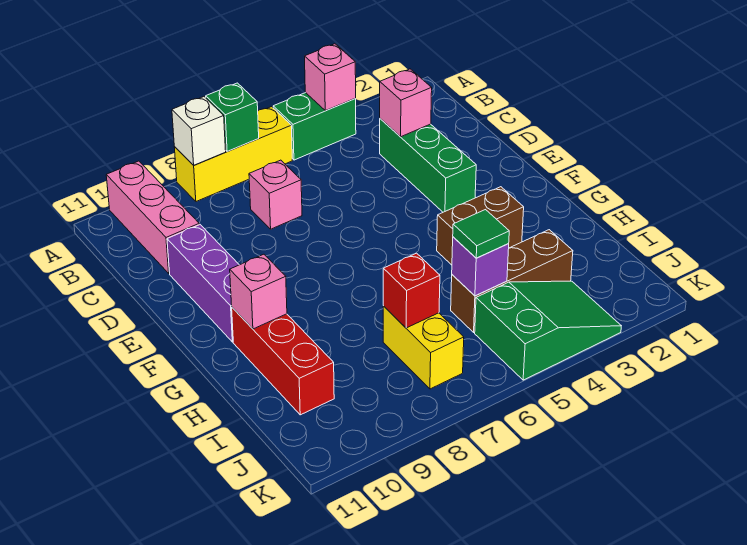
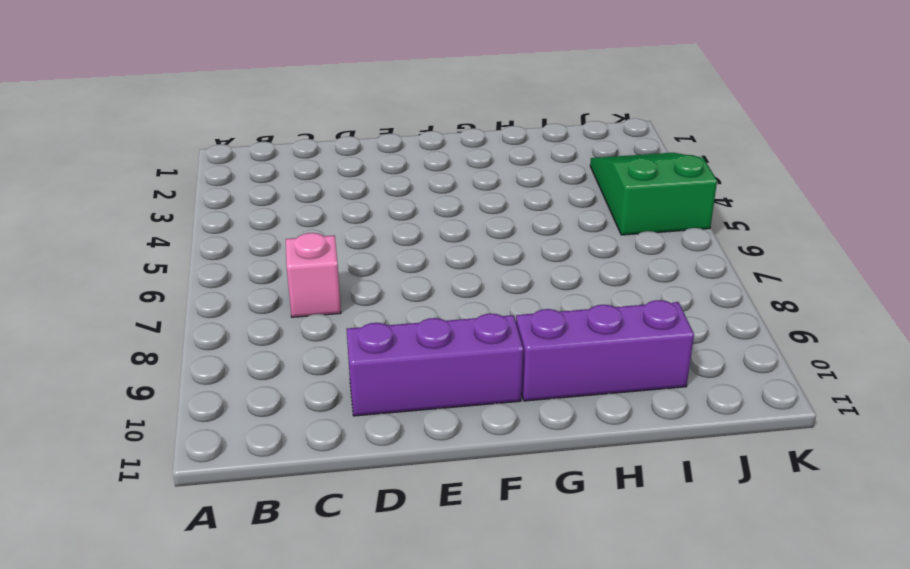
purple brick G10:I10 level 1 -> red brick G10:I10 level 1
none -> green brick A4:A5 level 1
none -> yellow brick A6:A8 level 1
none -> pink brick A10:C10 level 1

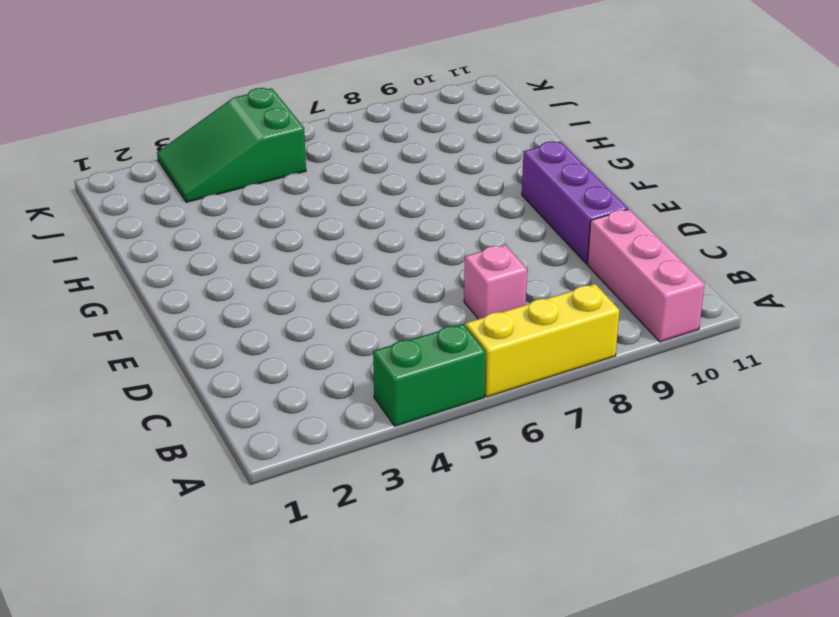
none -> green brick C3:E3 level 1
none -> brown brick G3:G4 level 1
none -> red brick G10:I10 level 1

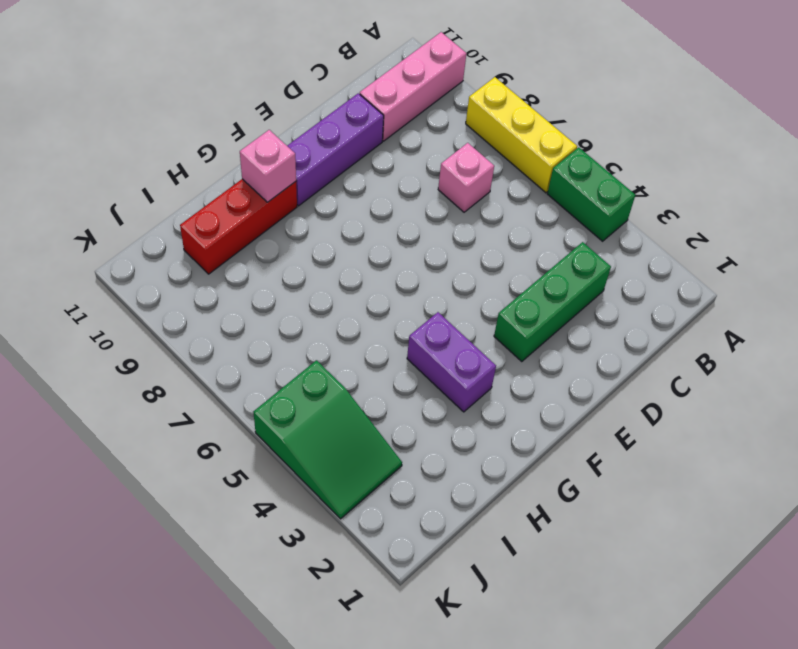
purple brick G3:G4 level 1 -> brown brick G3:G4 level 1
none -> brown brick I3:I5 level 1
none -> yellow brick I7:J7 level 1
none -> pink brick A4 level 2

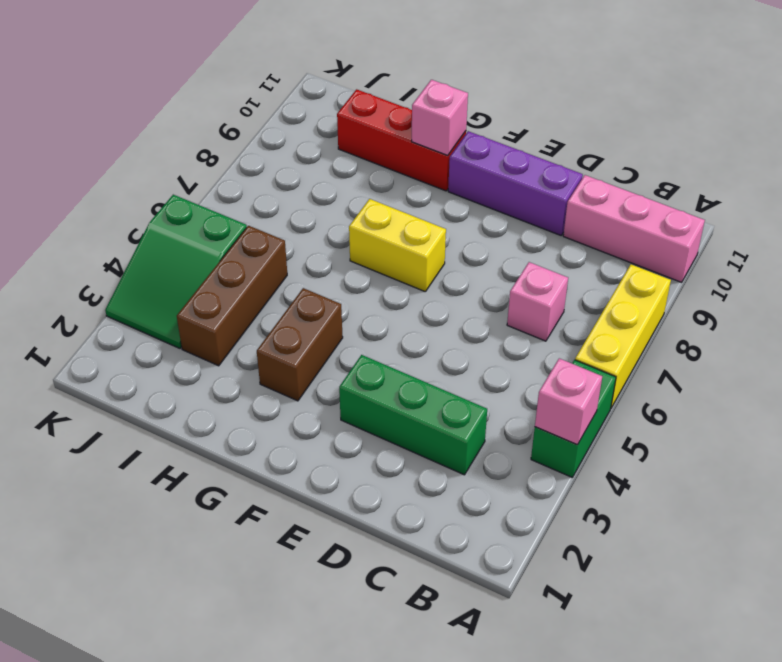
yellow brick F7:G7 level 1 -> yellow brick I7:J7 level 1
none -> green brick A7 level 2
none -> white brick A8 level 2
none -> pink brick C3 level 2

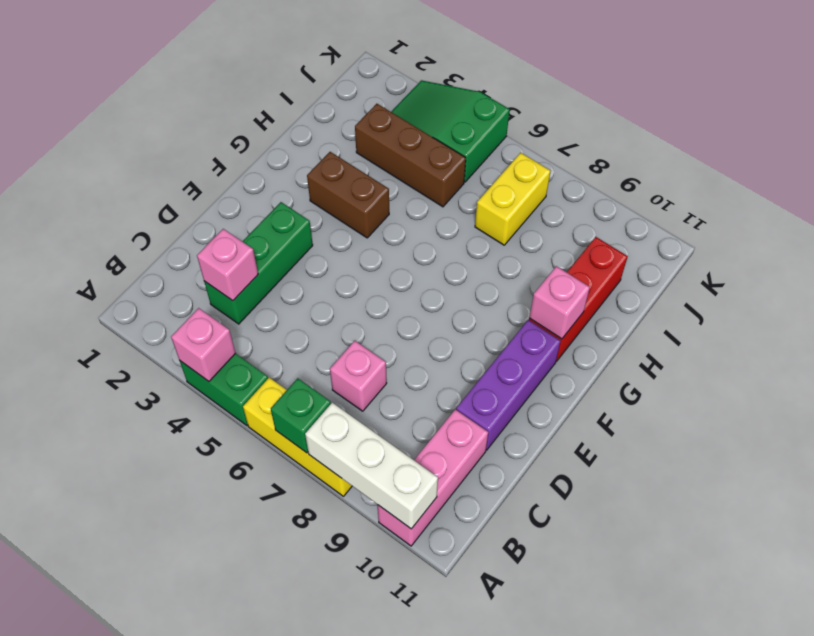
white brick A8:A10 level 2 -> white brick A8 level 2
none -> purple brick I5 level 2
none -> red brick I7 level 2
none -> green tile I5 level 3

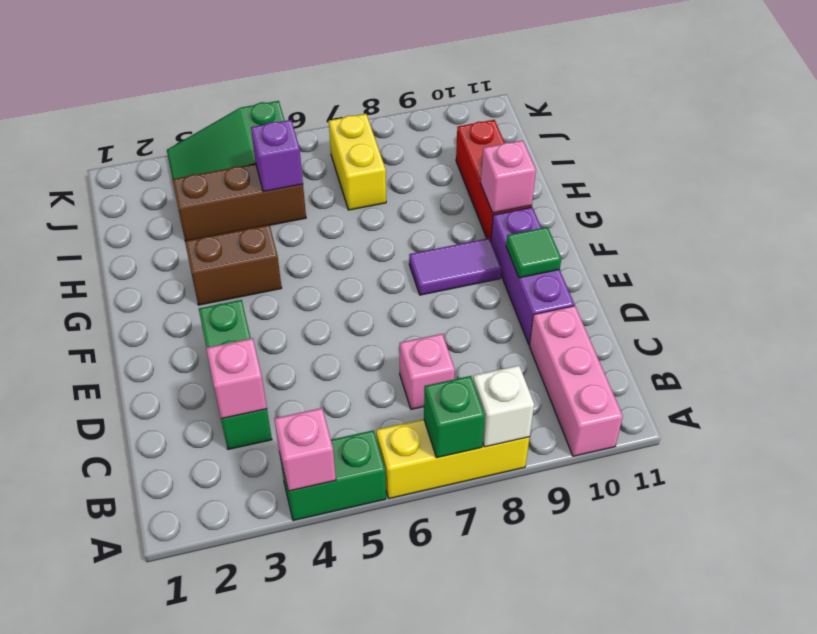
green tile E10 level 2 -> green tile I5 level 3
purple tile F8:F9 level 1 -> none
none -> red brick I7 level 2

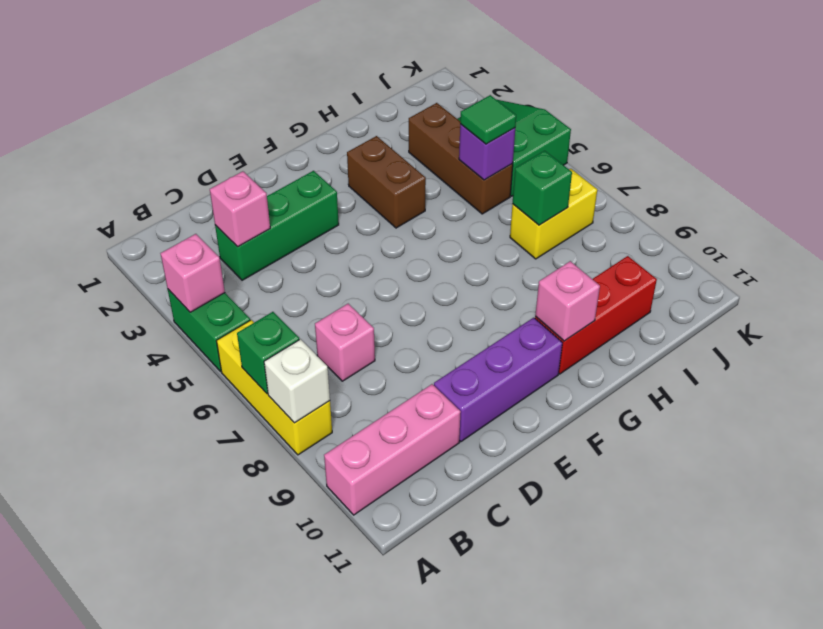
green brick I7 level 2 -> red brick I7 level 2

